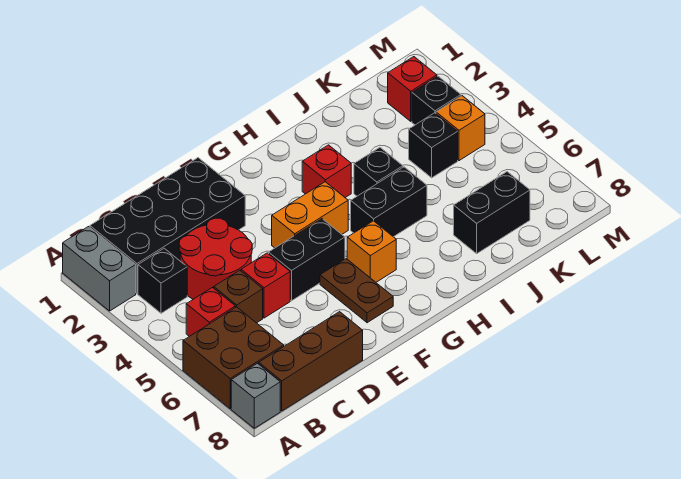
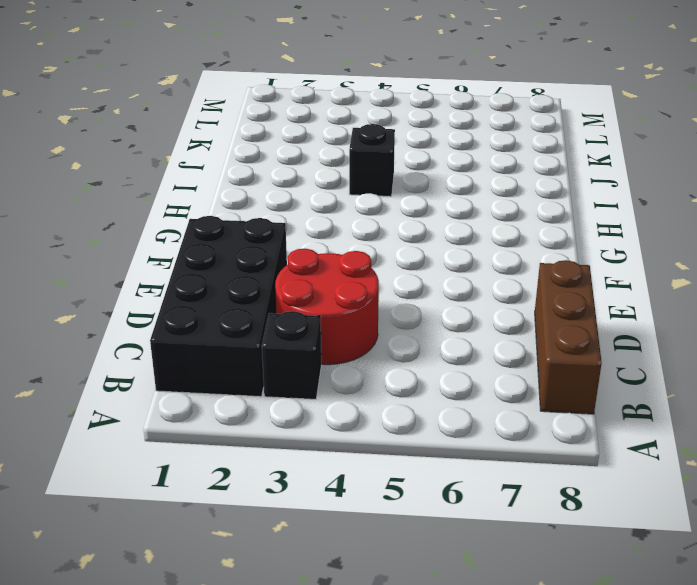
none -> grey brick A1:A2 level 1
none -> brown brick A6:B7 level 1
none -> grey brick A8 level 1

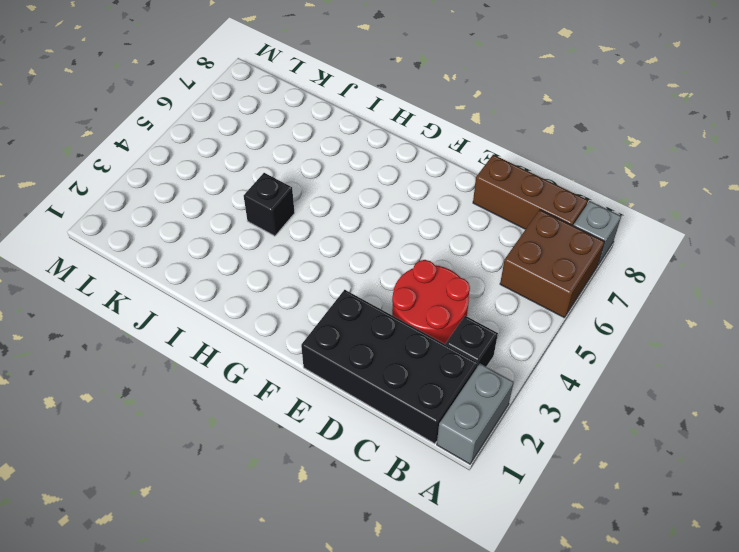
none -> red brick B5 level 1
none -> brown brick C5 level 1
none -> red brick D5 level 1

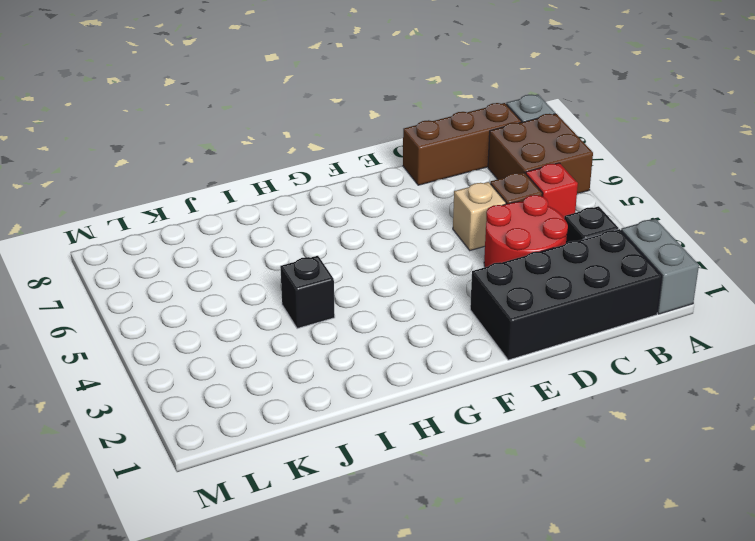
tan brick D5 level 1 -> red brick D5 level 1
none -> black brick E5:F5 level 1
none -> orange brick F4:G4 level 1
none -> brown plate F6:F7 level 1

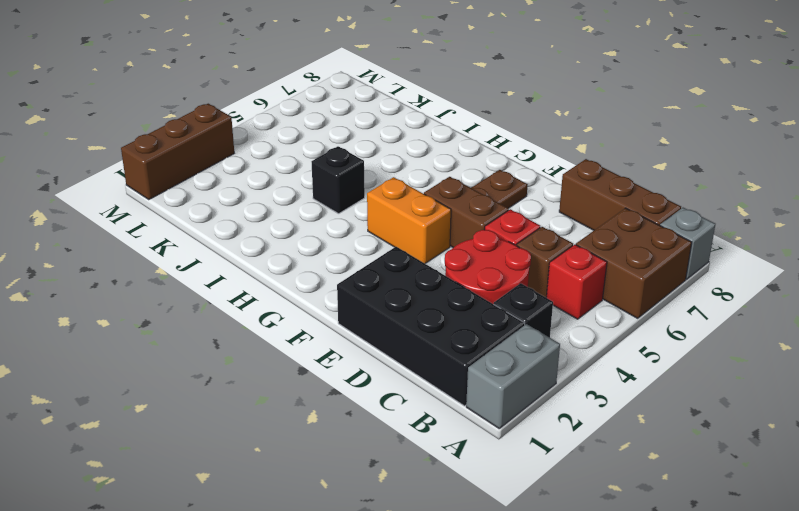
brown brick E5:F5 level 1 -> black brick E5:F5 level 1
brown brick M1:M3 level 1 -> none
none -> orange brick G6 level 1
none -> red brick H3 level 1
none -> black brick H5:I5 level 1

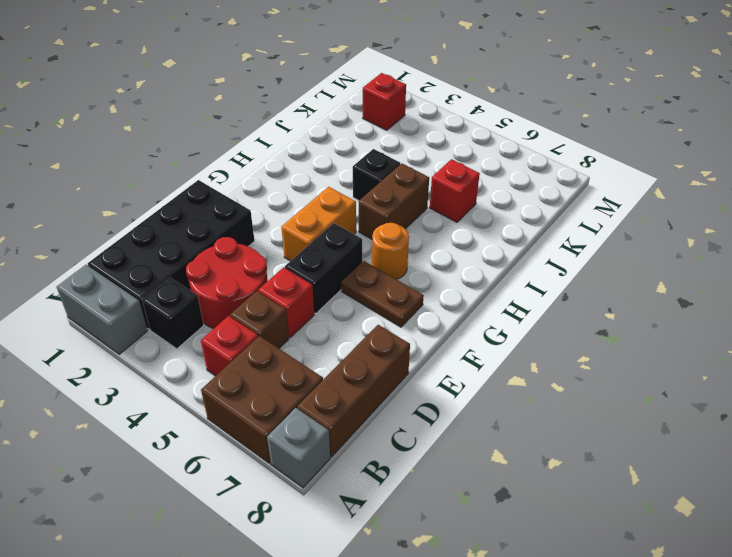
orange round brick G6 level 1 -> orange brick G6 level 1
brown brick H5:I5 level 1 -> black brick H5:I5 level 1
red brick J6 level 1 -> red brick H3 level 1
none -> black brick J7:K7 level 1
none -> black brick K4 level 1
none -> black brick L3 level 1

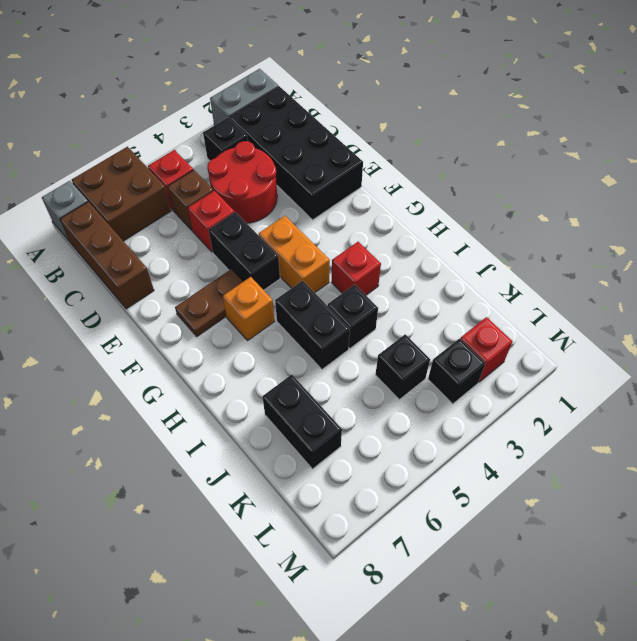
none -> orange brick L4 level 1

